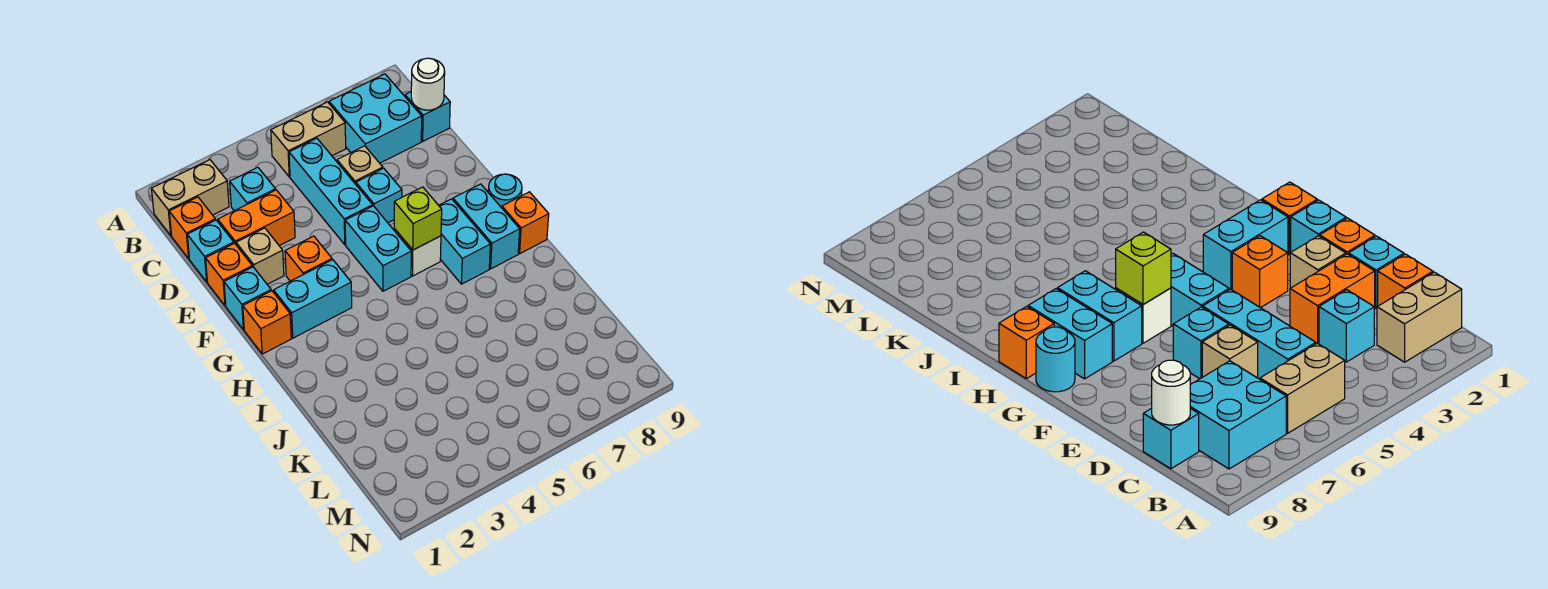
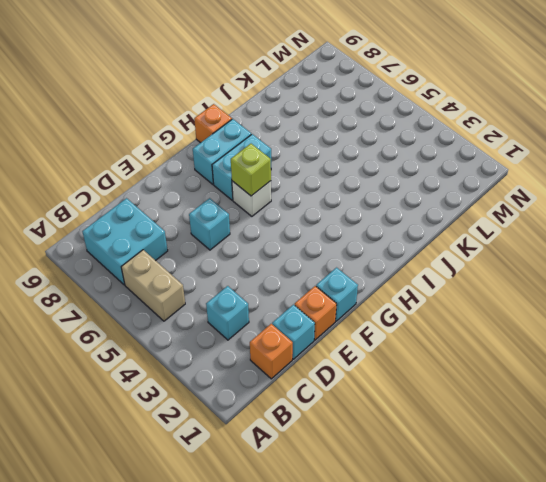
none -> tan brick B1:B2 level 1
none -> cyan brick C5:E5 level 1
none -> cyan brick C9 level 1

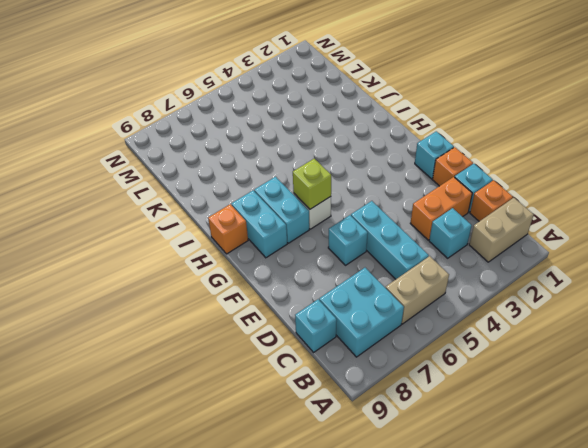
none -> tan brick D6 level 1
none -> tan brick E2 level 1
none -> orange brick F3 level 1

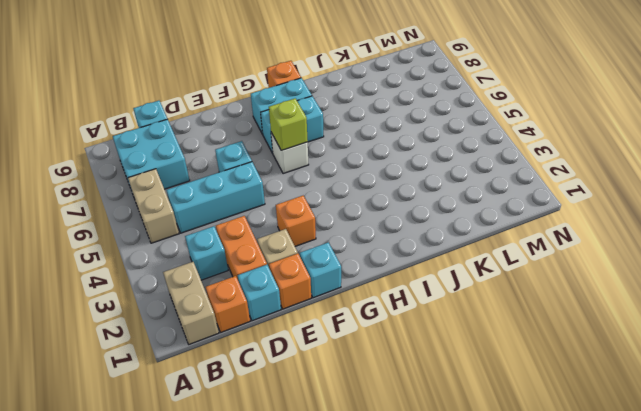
none -> tan brick D6 level 1
none -> cyan brick F5:G5 level 1
none -> orange brick G1 level 1

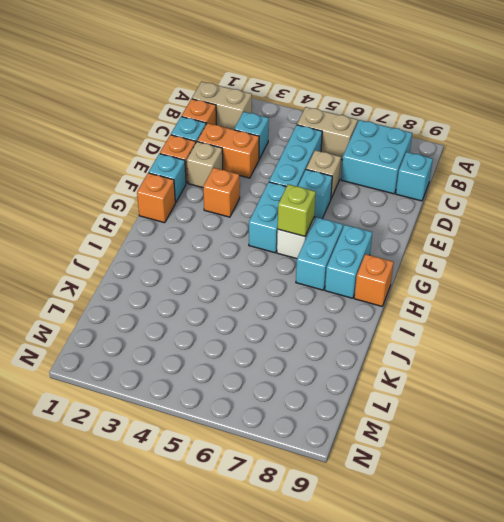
none -> cyan brick G2:G3 level 1
none -> cyan round brick G9 level 1
none -> white round brick C9 level 2

